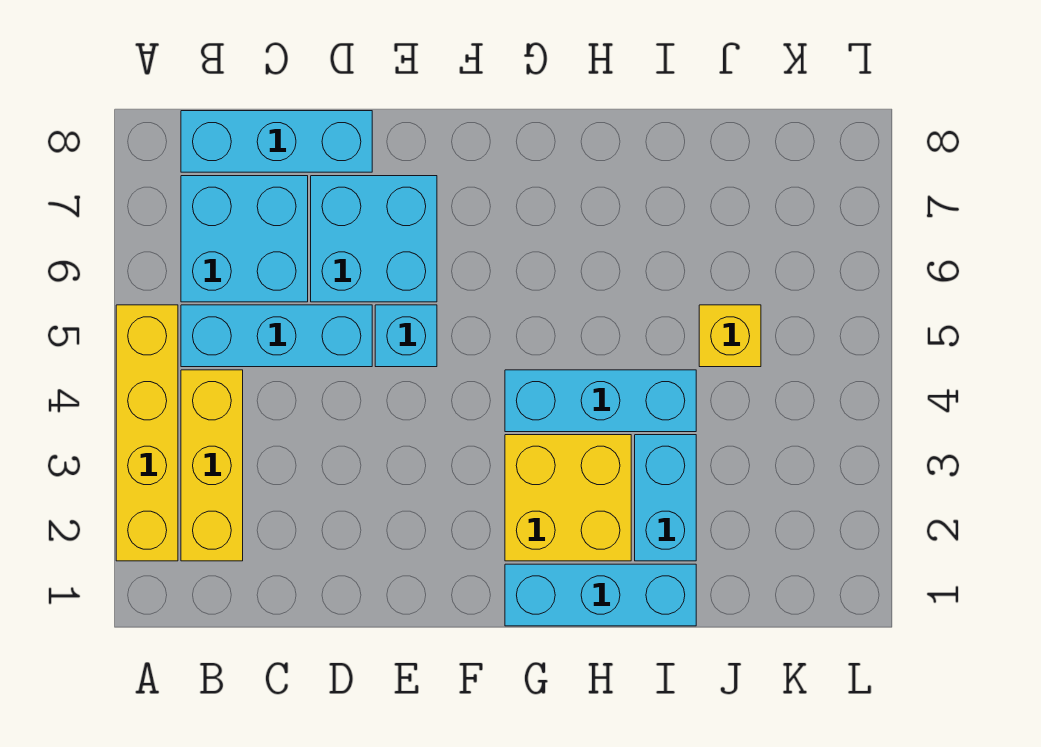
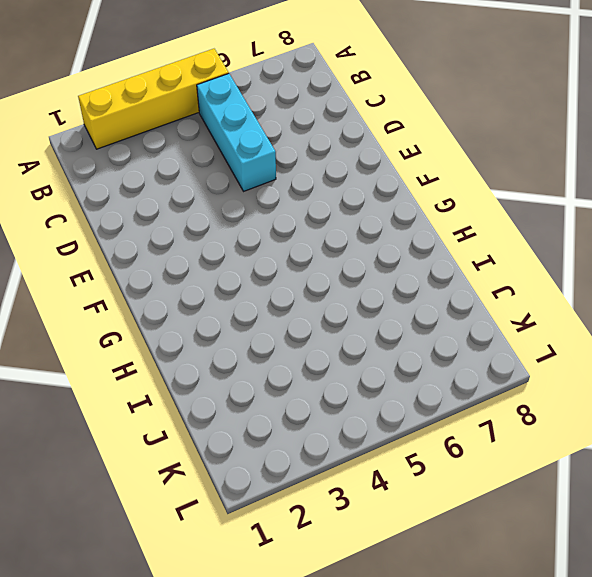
none -> yellow brick B2:B4 level 1
none -> cyan brick B6:C7 level 1
none -> cyan brick B8:D8 level 1

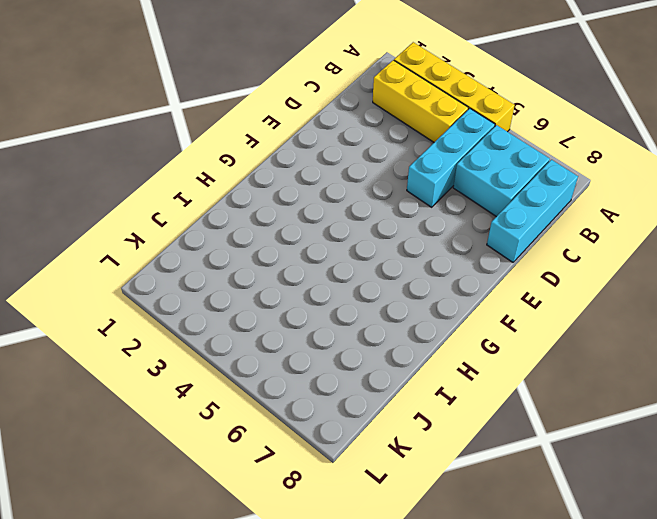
none -> cyan brick D6:E7 level 1
none -> cyan brick E5 level 1
none -> cyan brick G1:I1 level 1

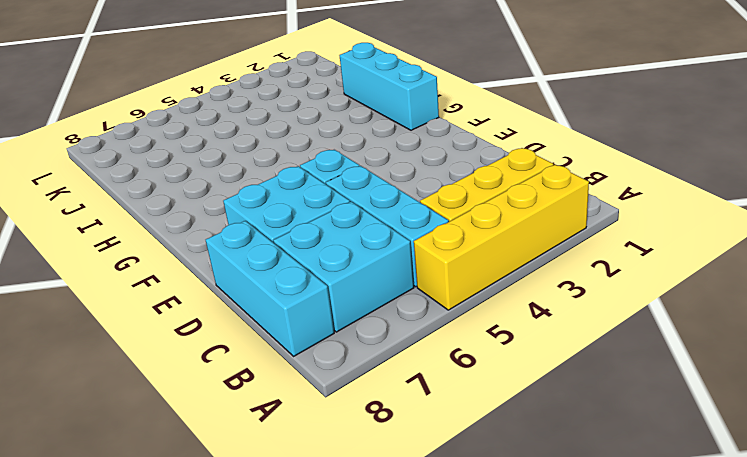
none -> yellow brick G2:H3 level 1
none -> cyan brick G4:I4 level 1
none -> cyan brick I2:I3 level 1

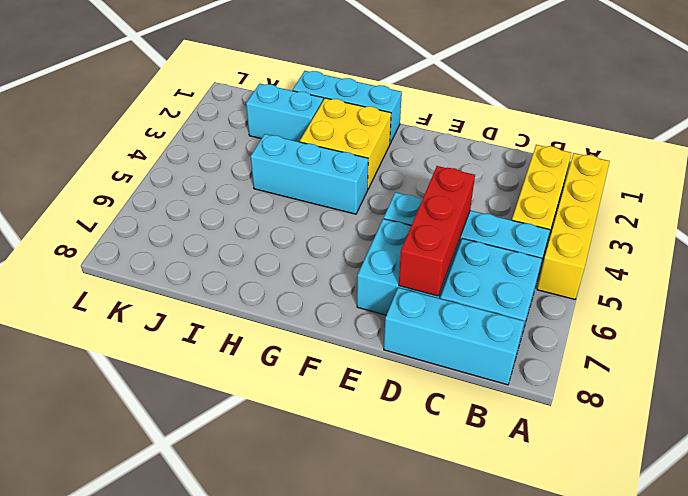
red brick D5:D7 level 2 -> none
cyan brick I2:J2 level 1 -> cyan brick I2:I3 level 1
none -> yellow brick J5 level 1

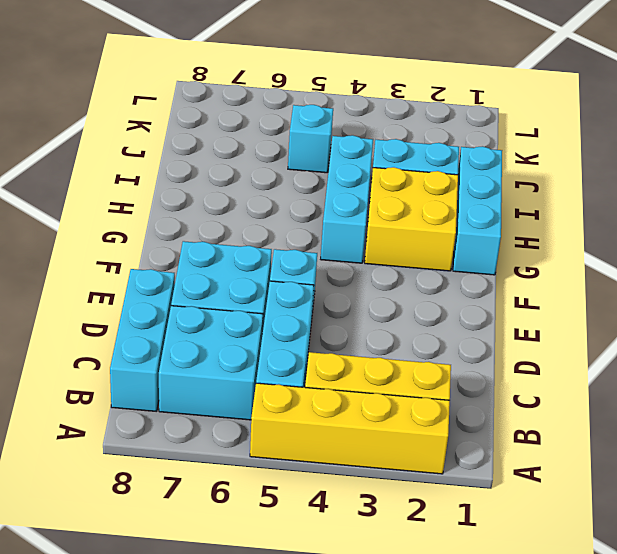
cyan brick J5 level 1 -> yellow brick J5 level 1

